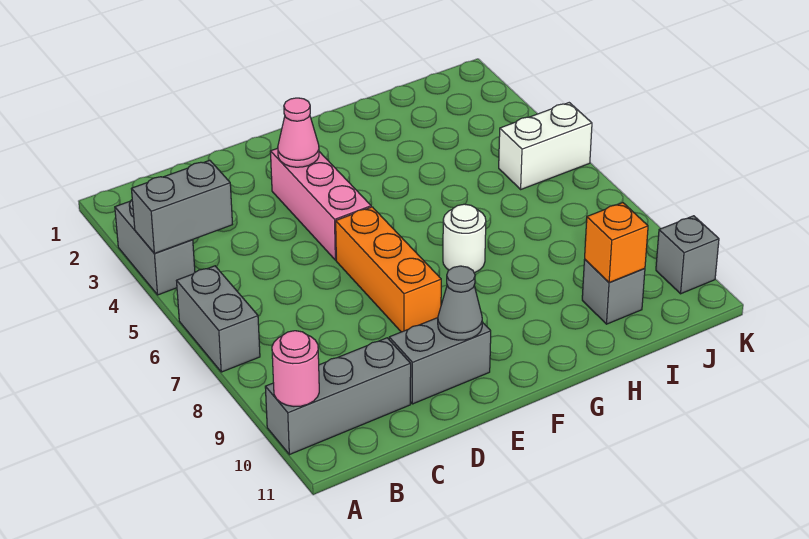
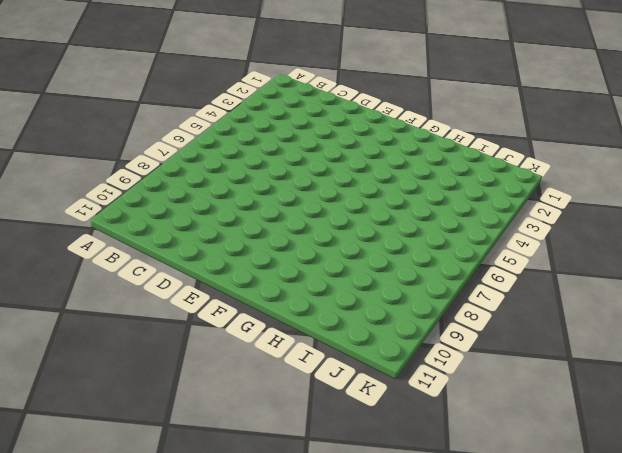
none -> grey brick A3:A4 level 1
none -> grey brick A6:A7 level 1
none -> grey brick A10:C10 level 1

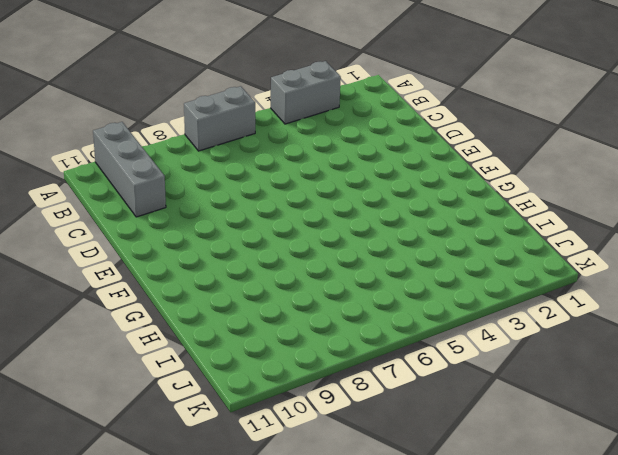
none -> grey brick D10:E10 level 1
none -> pink brick E3:E5 level 1
none -> orange brick E6:E8 level 1

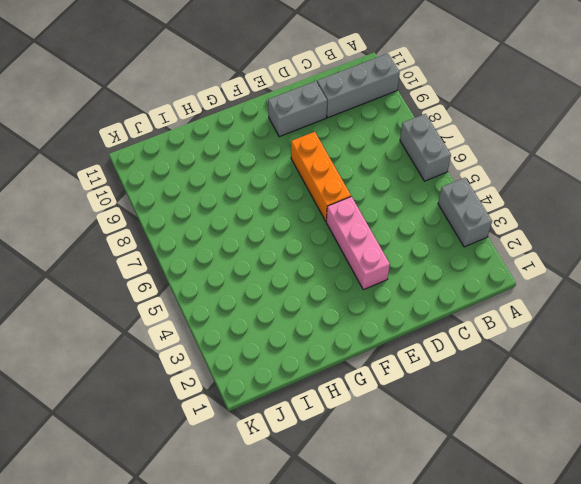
none -> white round brick G7 level 1
none -> grey brick I10 level 1
none -> white brick J5:K5 level 1

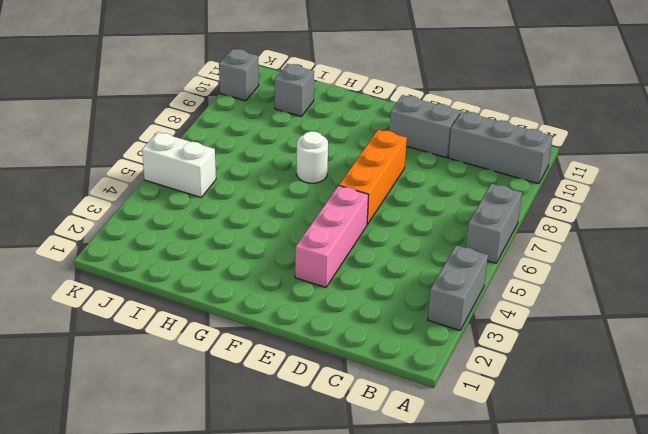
none -> grey brick A4:B4 level 2
none -> pink round brick A10 level 2
none -> pink cone E3 level 2

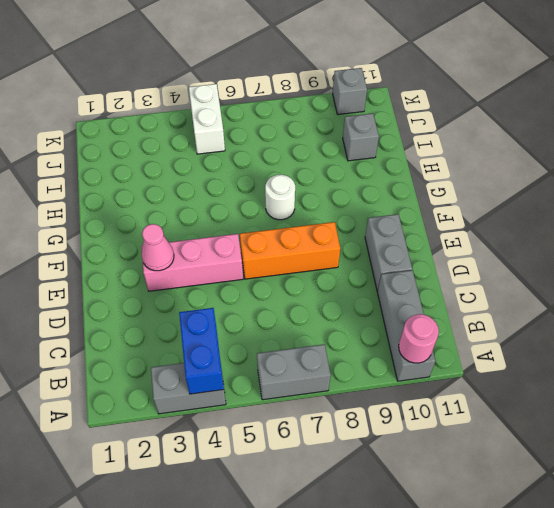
blue brick A4:B4 level 2 -> grey brick A4:B4 level 2
none -> grey cone E10 level 2
none -> orange brick I10 level 2

